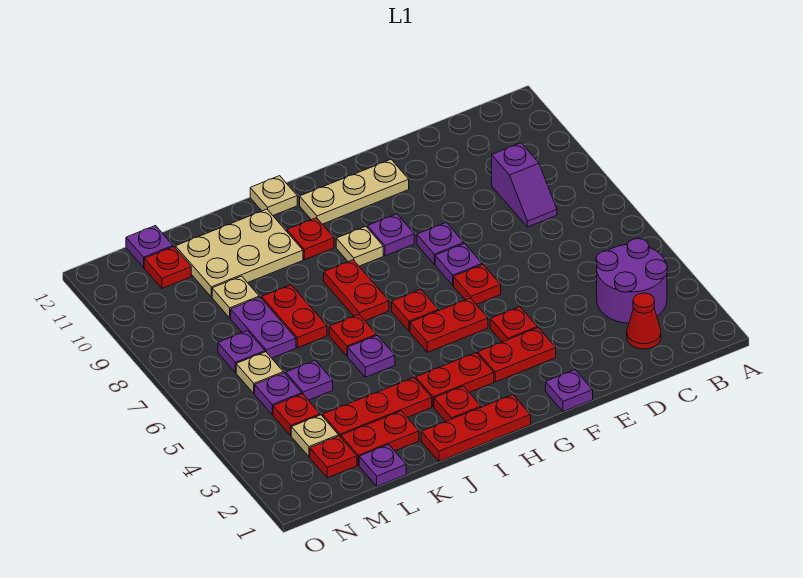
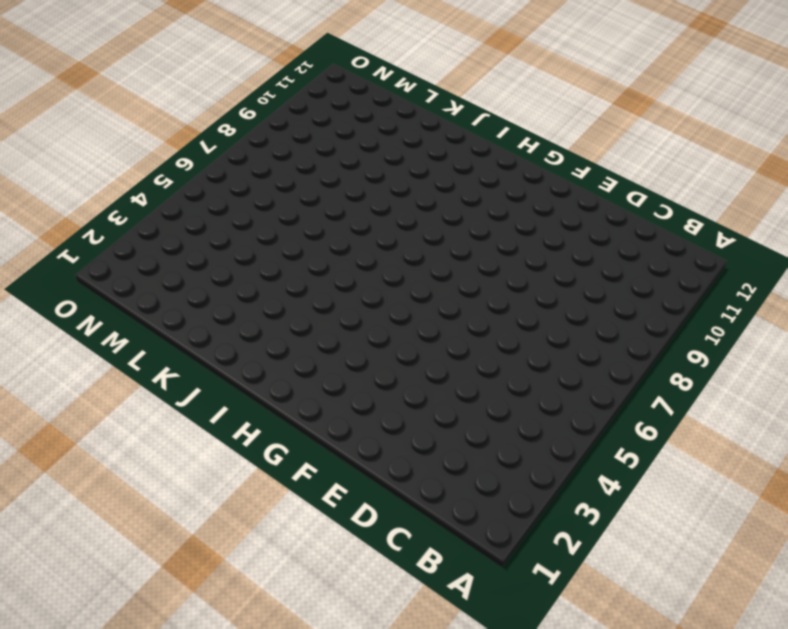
none -> purple round brick B3:C4 level 1
none -> red cone C2 level 1
none -> purple slope C8:C9 level 1 top 9
none -> purple plate F1 level 1

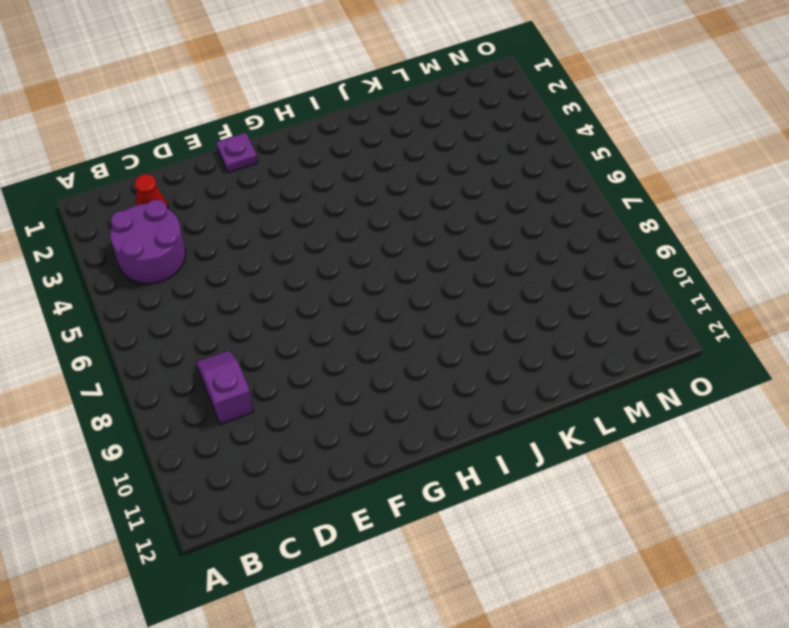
none -> red plate F3:G3 level 1
none -> red plate F4 level 1
none -> red plate F6 level 1
none -> purple plate F7 level 1

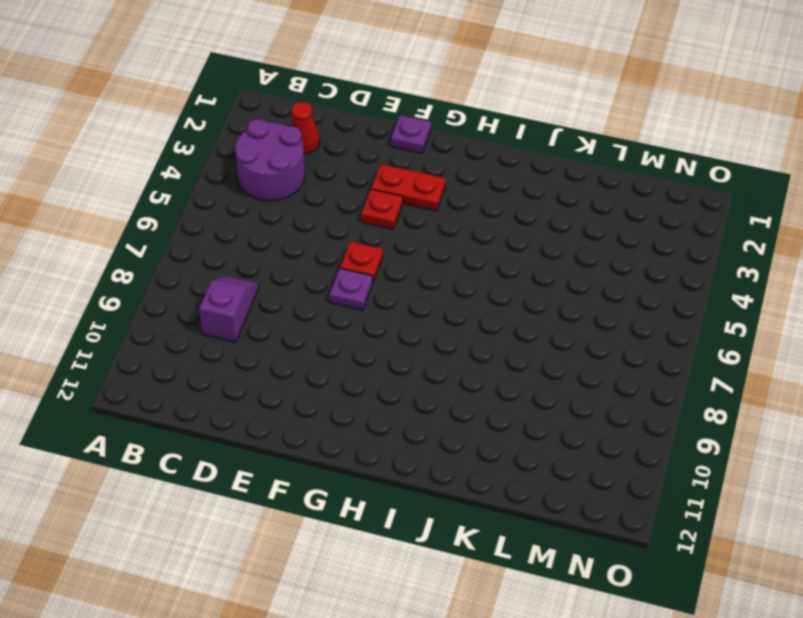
none -> purple plate F8 level 1
none -> tan plate F11:H11 level 1
none -> red plate G5:H5 level 1
none -> purple plate G9 level 1

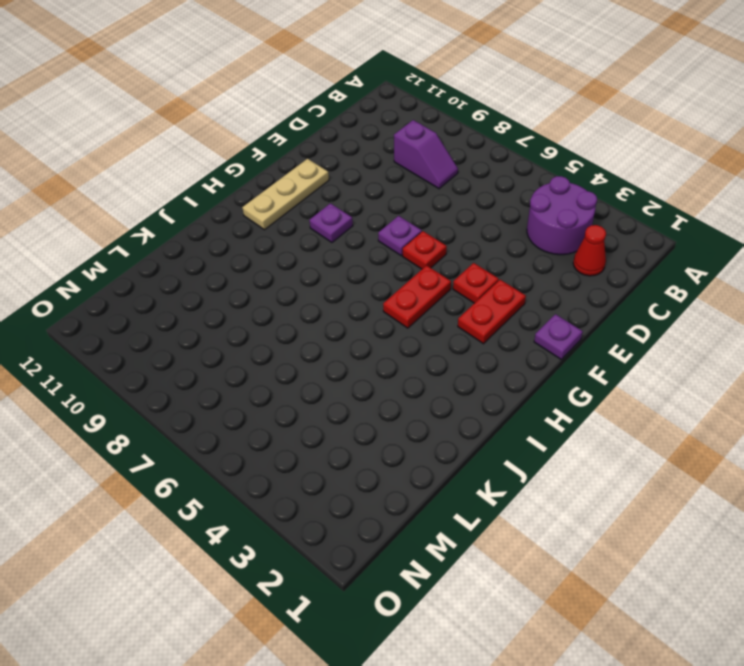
none -> purple plate F8 level 1
none -> red plate H1:J1 level 1
none -> red plate H3:I3 level 1
none -> red plate H6 level 1

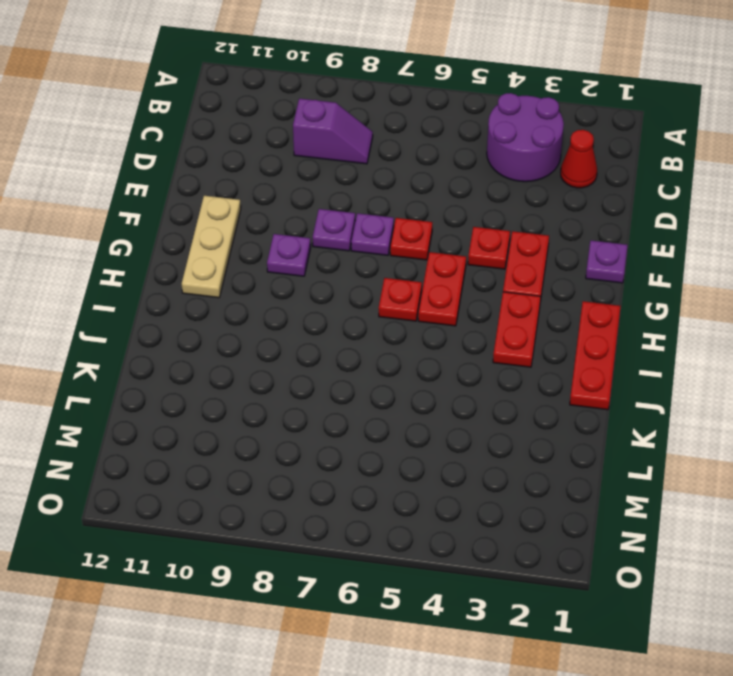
none -> tan plate H9 level 1
none -> red plate I2 level 1
none -> red plate I7:I8 level 1
none -> red plate I10 level 1

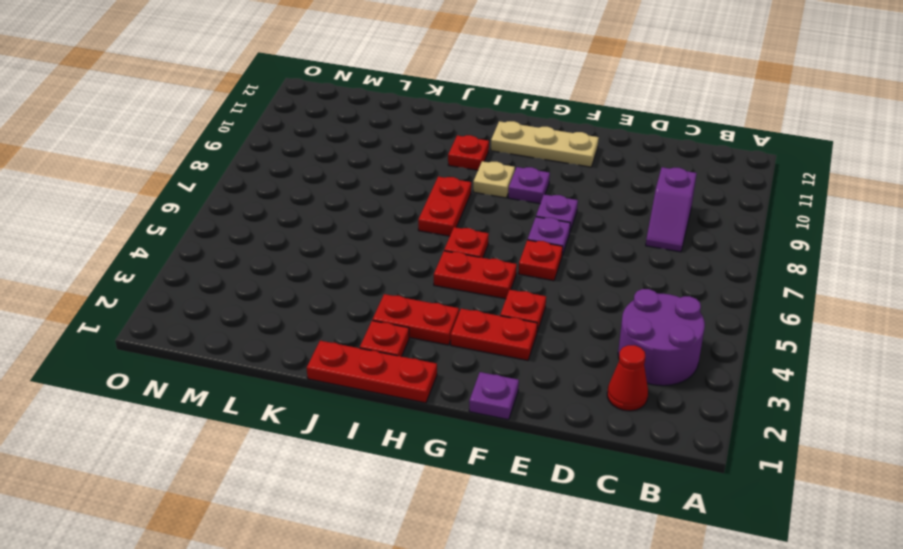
none -> tan plate I12 level 1
none -> red plate J3:L3 level 1
none -> purple plate J5 level 1
none -> red plate J6 level 1

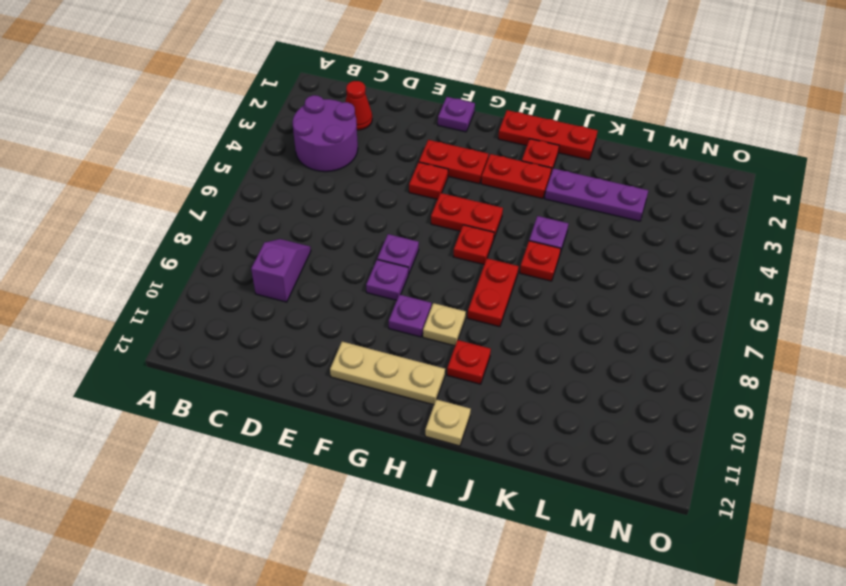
purple plate J3:L3 level 1 -> red plate J3:L3 level 1
none -> red plate F6 level 1
none -> tan plate J10:L11 level 1
none -> red plate K2:L2 level 1
none -> red plate K7:K8 level 1

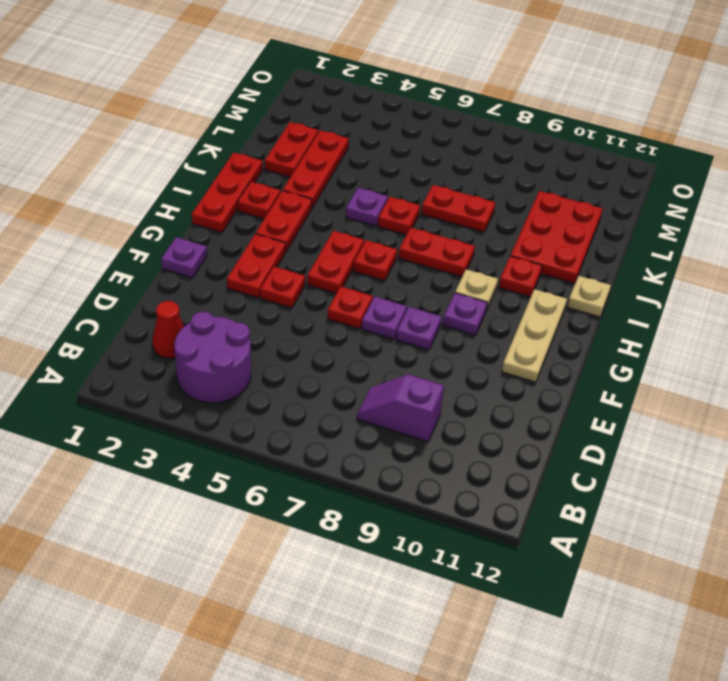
red plate J10:L11 level 1 -> tan plate J10:L11 level 1
none -> purple plate L1 level 1
none -> purple plate L5 level 1
none -> purple plate L7:L8 level 1
none -> tan plate L9 level 1

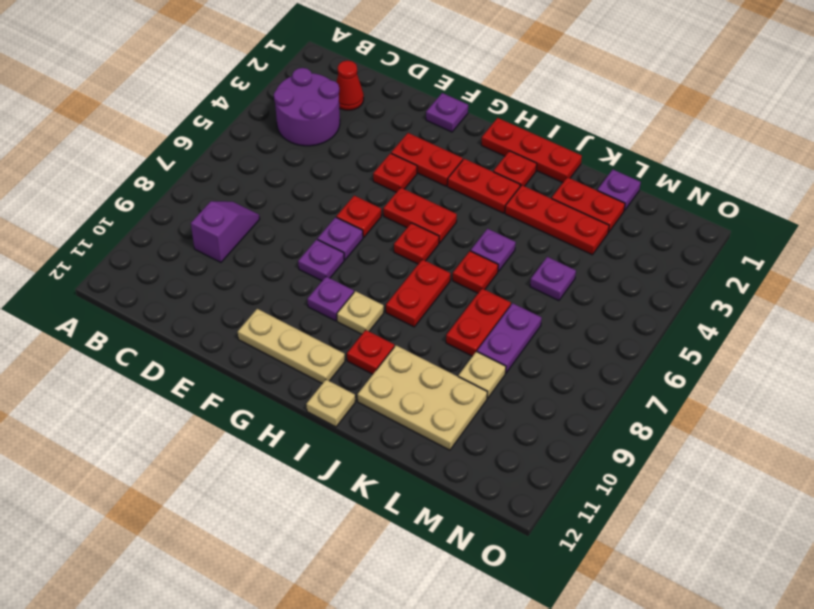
none -> red plate M2 level 1
none -> tan plate M3 level 1
none -> red plate M4 level 1
none -> purple plate M5 level 1

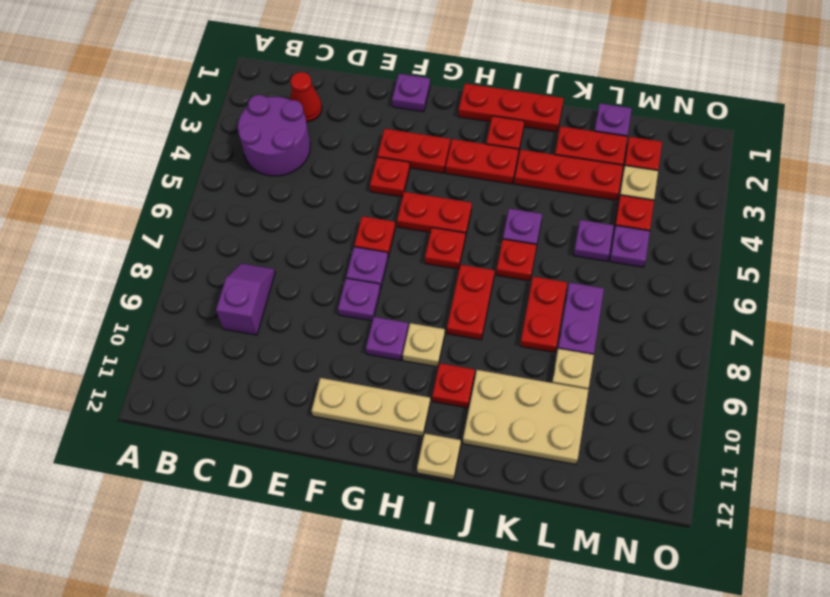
none -> tan plate M6 level 1
none -> purple plate M7 level 1
none -> red plate M11 level 1
none -> purple plate M12 level 1

